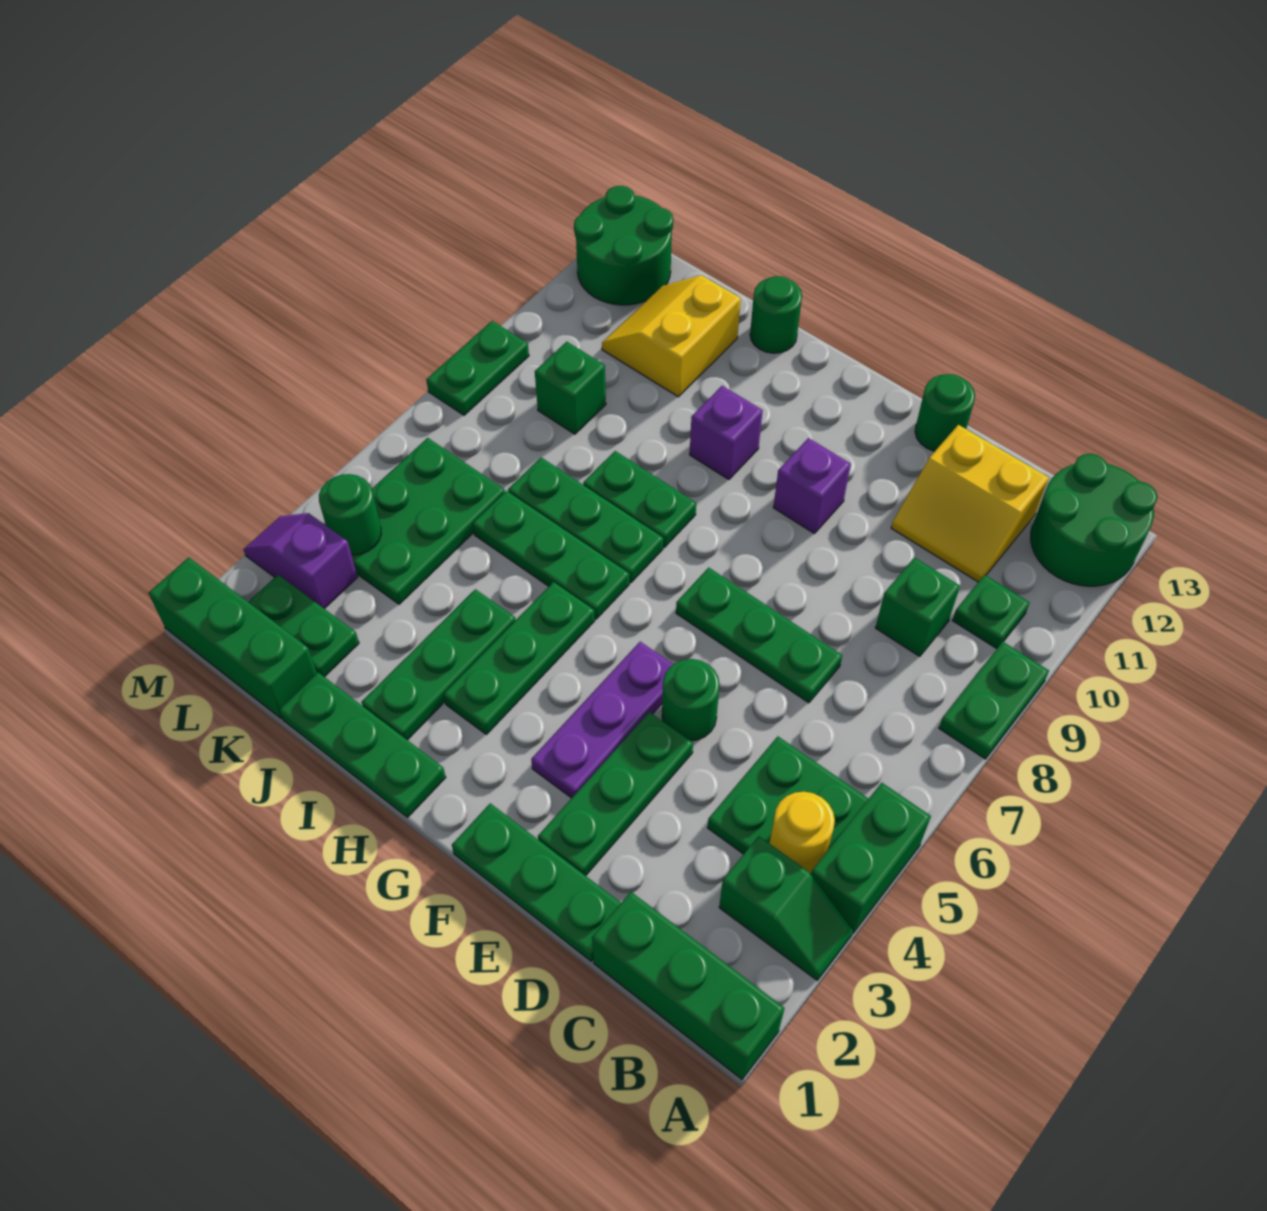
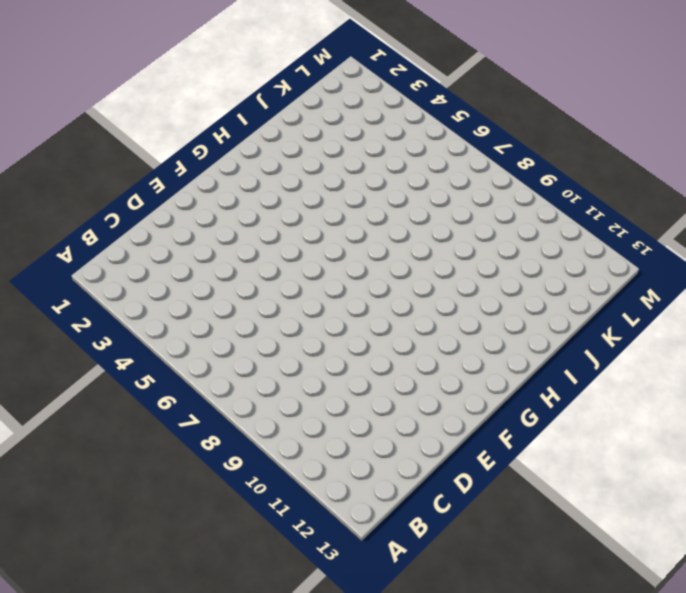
none -> green brick A1:C1 level 1
none -> green slope A3:B3 level 1 top B
none -> green brick A4:A5 level 1
none -> green plate A8:A9 level 1

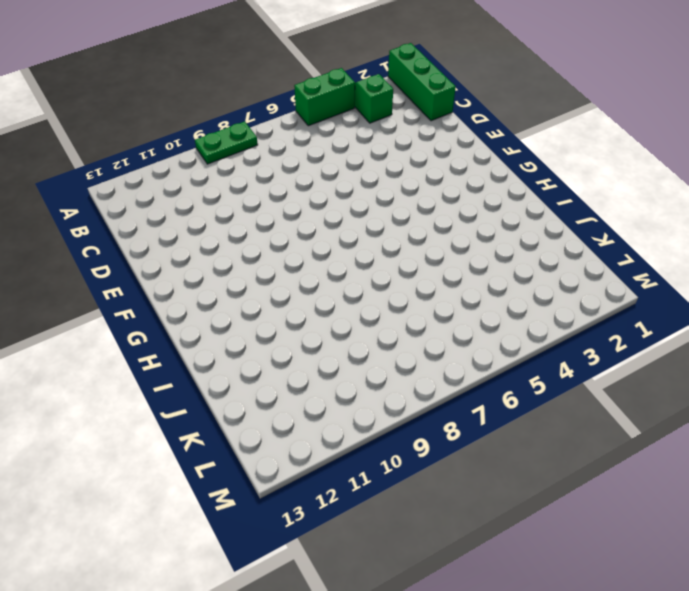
none -> green round brick A12:B13 level 1
none -> green plate B4:C5 level 1
none -> green plate B10 level 1
none -> green brick C9 level 1

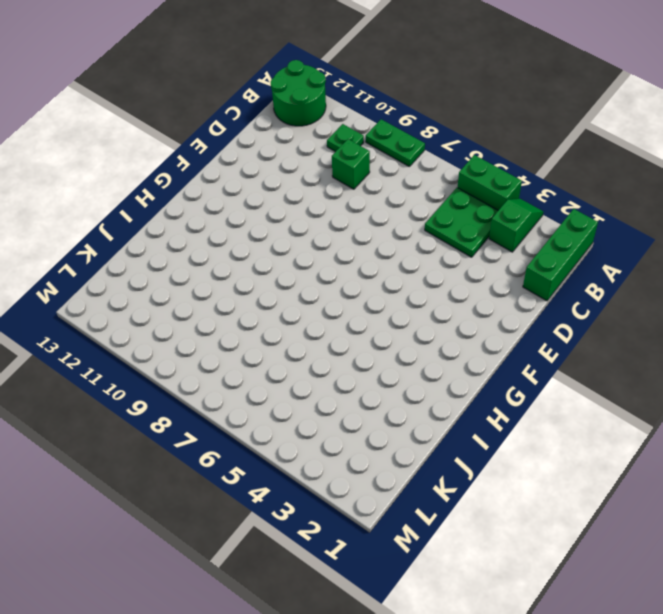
none -> yellow slope C11:D12 level 1 top 12
none -> green plate D1:F1 level 1
none -> green plate D7:F7 level 1
none -> green plate E2:E4 level 1

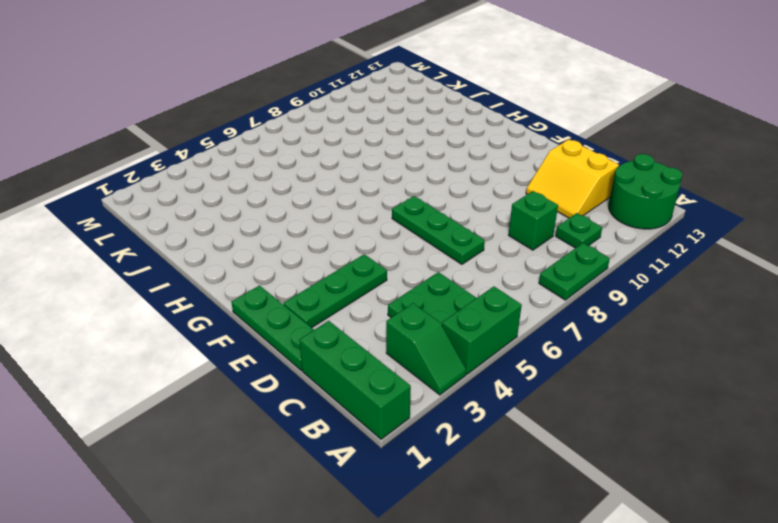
none -> green round brick E5 level 1
none -> green round brick E13 level 1
none -> purple plate F3:F5 level 1
none -> purple brick F10 level 1

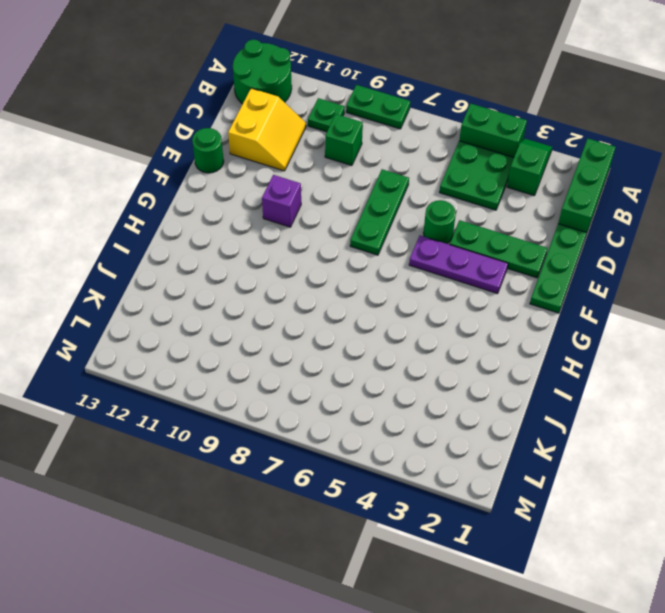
none -> green plate H1:J1 level 1
none -> green plate H3:H5 level 1
none -> green plate H6:J6 level 1
none -> green plate H7:J7 level 1

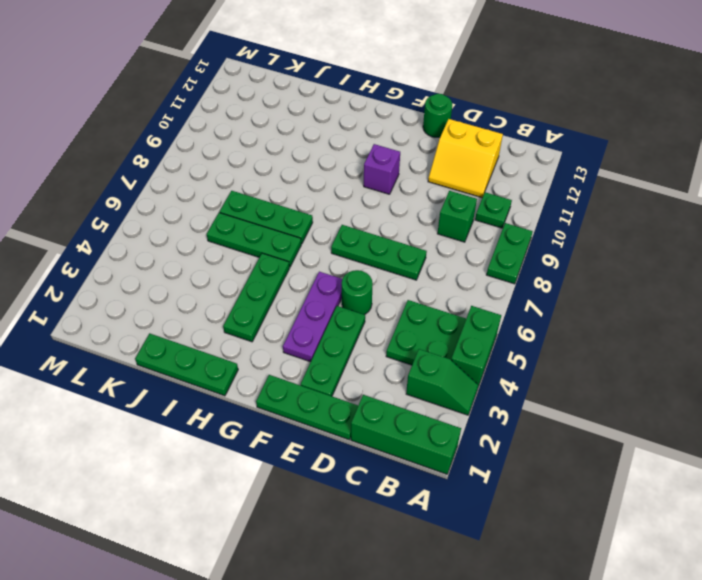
none -> green round brick A12:B13 level 1
none -> green plate H8:I8 level 1
none -> purple brick H10 level 1
none -> green plate I2:I4 level 1

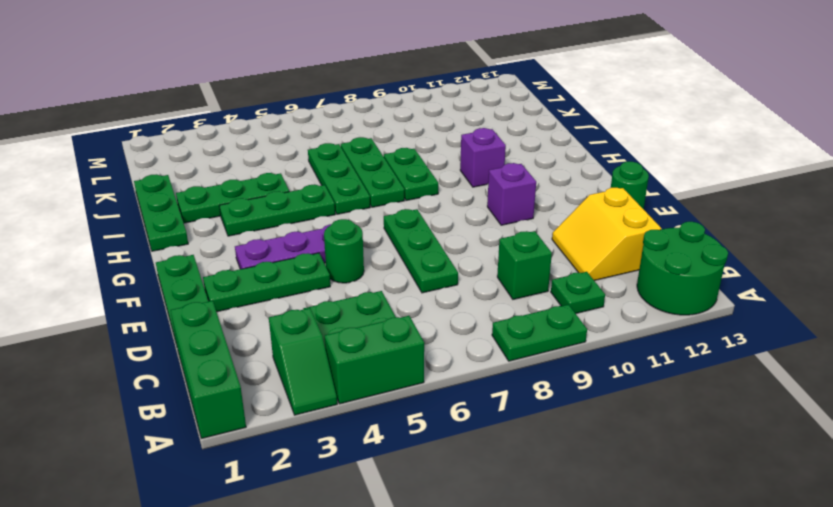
none -> green round brick I13 level 1
none -> yellow slope J11:K12 level 1 top J
none -> green brick K1:M1 level 1
none -> green plate K2:L2 level 1

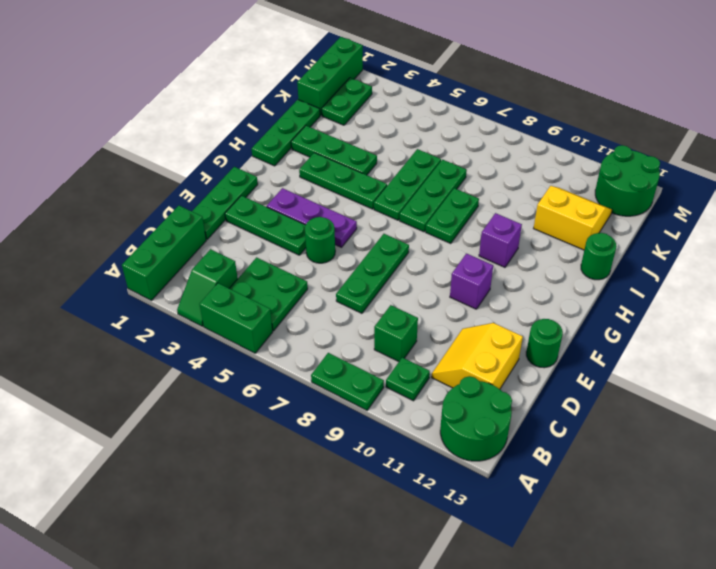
none -> green plate K4:L6 level 1
none -> green brick K9 level 1
none -> purple slope L3:M3 level 1 top L
none -> green plate M8:M9 level 1

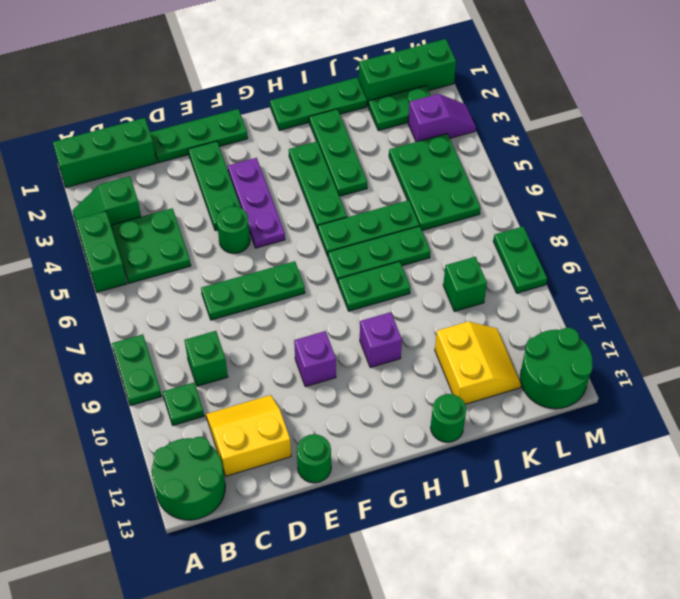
none -> yellow round brick B4 level 2
none -> green round brick L4 level 2

